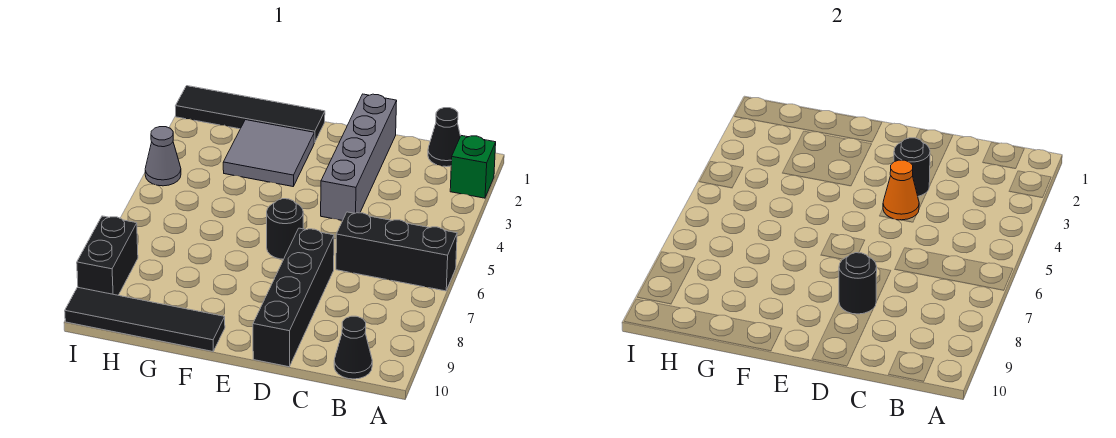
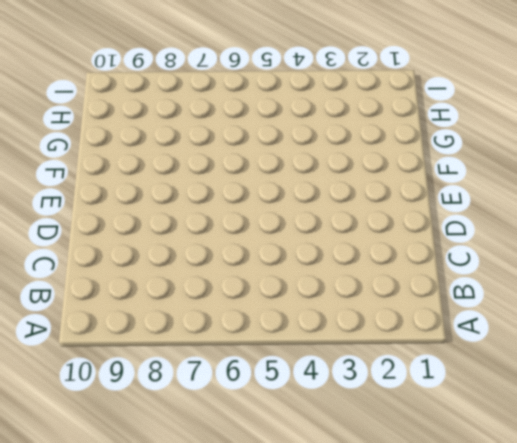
none -> green brick A2 level 1
none -> black brick A6:C6 level 1
none -> black cone B1 level 1

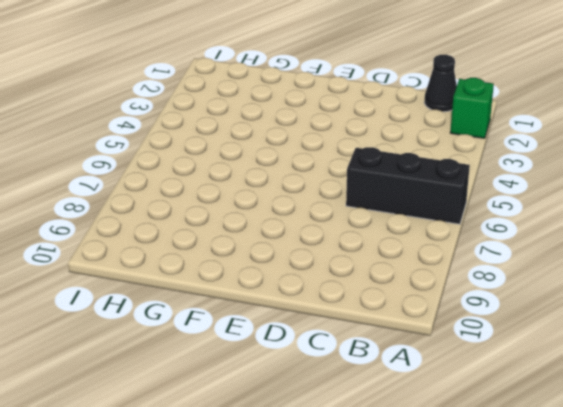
none -> black cone B10 level 1
none -> grey brick D1:D4 level 1
none -> black brick D7:D10 level 1

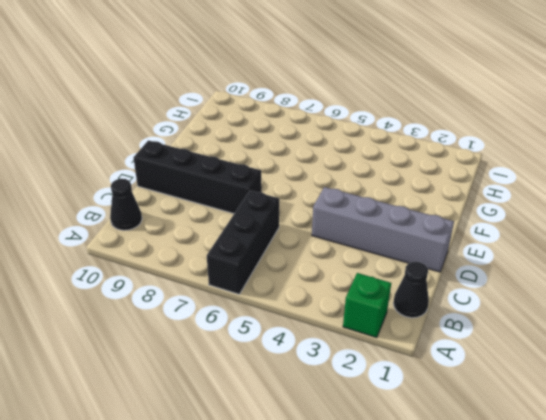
none -> black round brick E6 level 1
none -> black tile F1:I1 level 1
none -> grey tile F2:G3 level 1

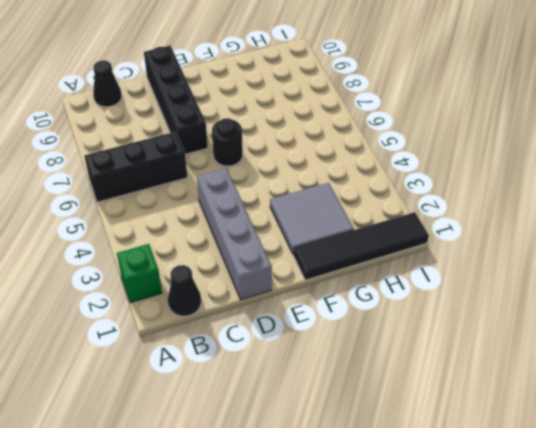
none -> black tile F10:I10 level 1
none -> grey cone I4 level 1
none -> black brick I8:I9 level 1

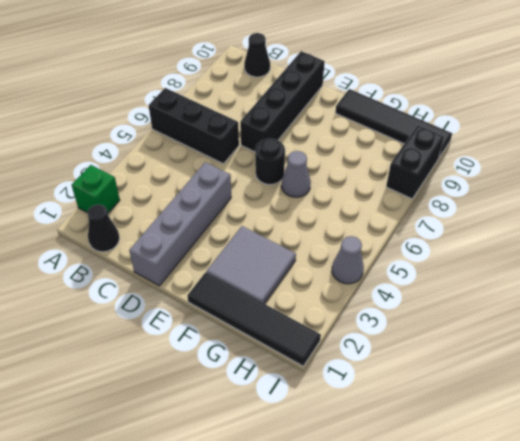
grey cone F6 level 1 -> none
none -> black round brick D3 level 2
none -> orange cone D4 level 2
none -> black round brick D8 level 2

